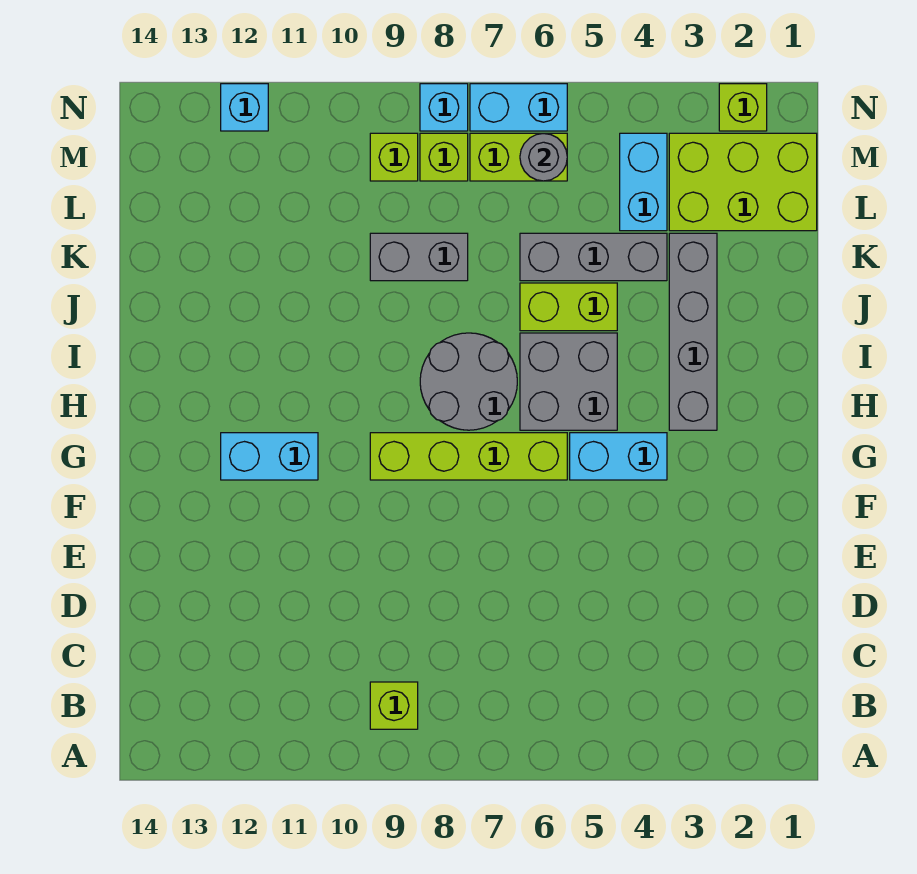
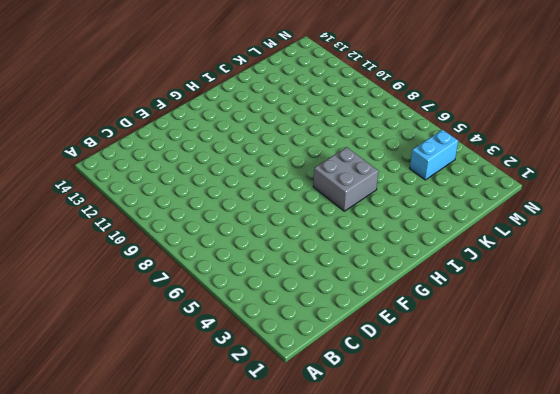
none -> lime brick B9 level 1
none -> cyan brick G4:G5 level 1
none -> lime brick G6:G9 level 1

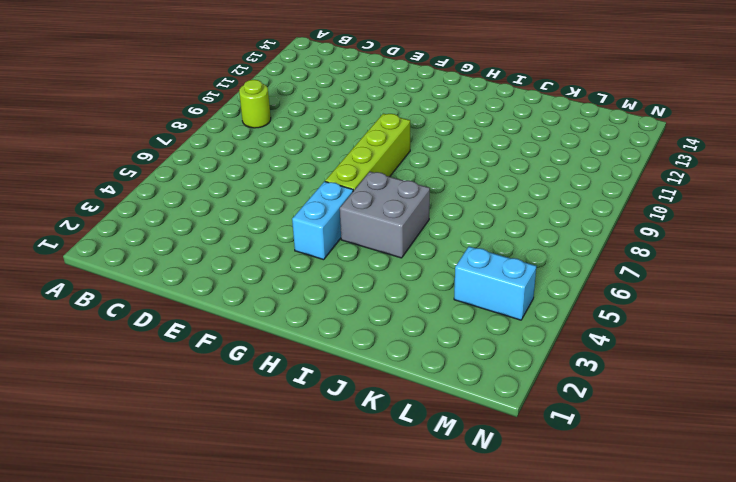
lime round brick B9 level 1 -> lime brick B9 level 1
none -> cyan brick G11:G12 level 1
none -> grey brick H3:K3 level 1
none -> grey round brick H7:I8 level 1

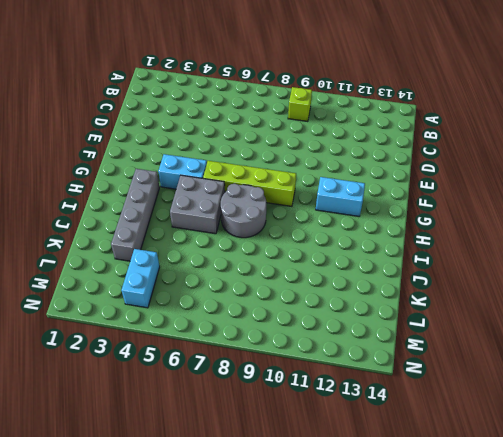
none -> lime brick J5:J6 level 1
none -> grey brick K4:K6 level 1
none -> grey brick K8:K9 level 1

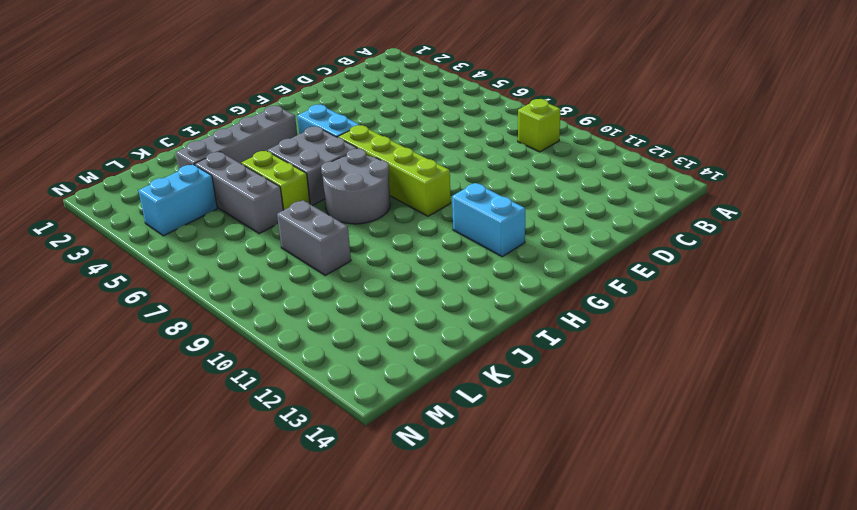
none -> lime brick L1:M3 level 1
none -> lime brick M6:M7 level 1
none -> lime brick M8 level 1

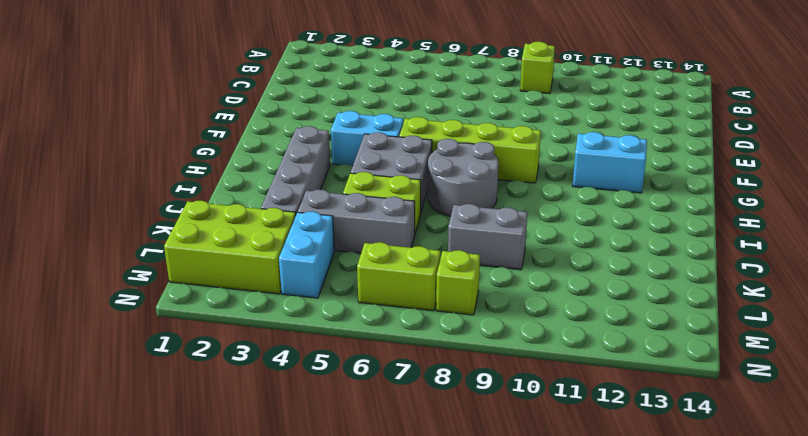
none -> lime brick M9 level 1
none -> lime brick N2 level 1
none -> cyan brick N6:N7 level 1

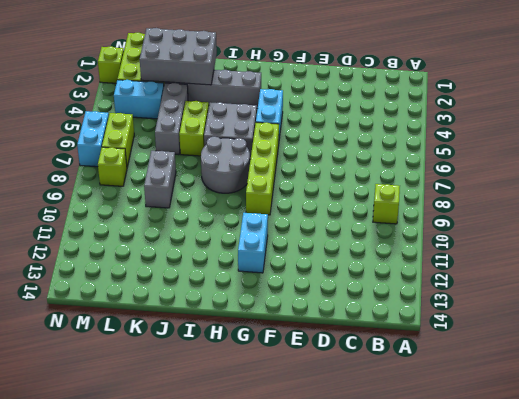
grey brick J2:L3 level 2 -> none
none -> lime brick M9 level 1
none -> cyan brick N8 level 1
none -> cyan brick N12 level 1

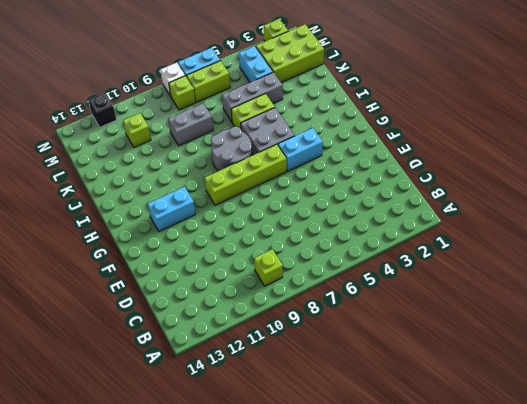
lime brick L11 level 1 -> lime brick M9 level 1
white brick N8 level 1 -> cyan brick N8 level 1
black brick N12 level 1 -> cyan brick N12 level 1
none -> grey brick H3:K3 level 1
none -> grey round brick M6 level 2

